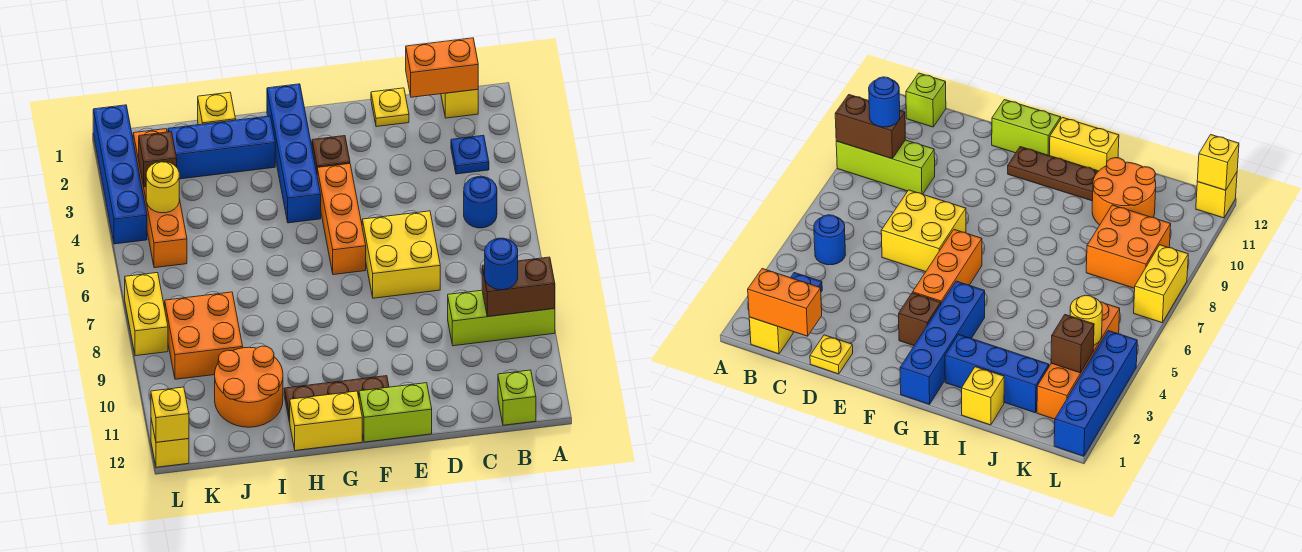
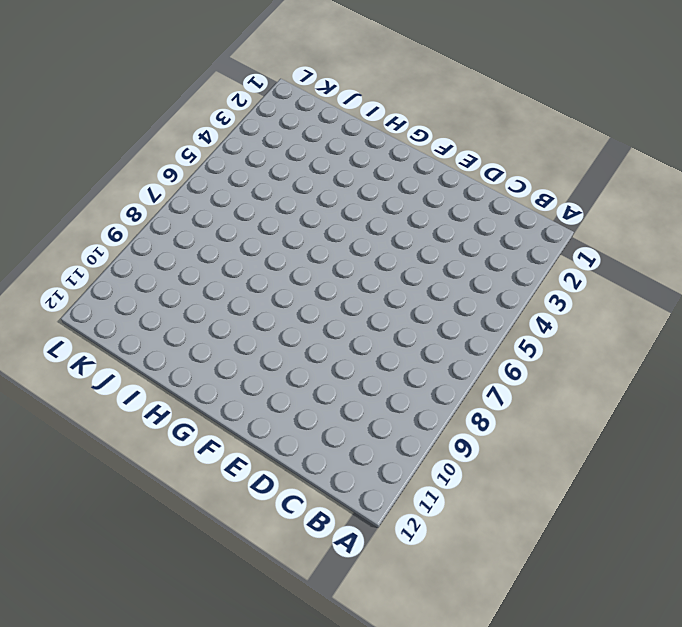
none -> lime brick A9:C9 level 1
none -> yellow brick B1 level 1
none -> blue plate B3 level 1

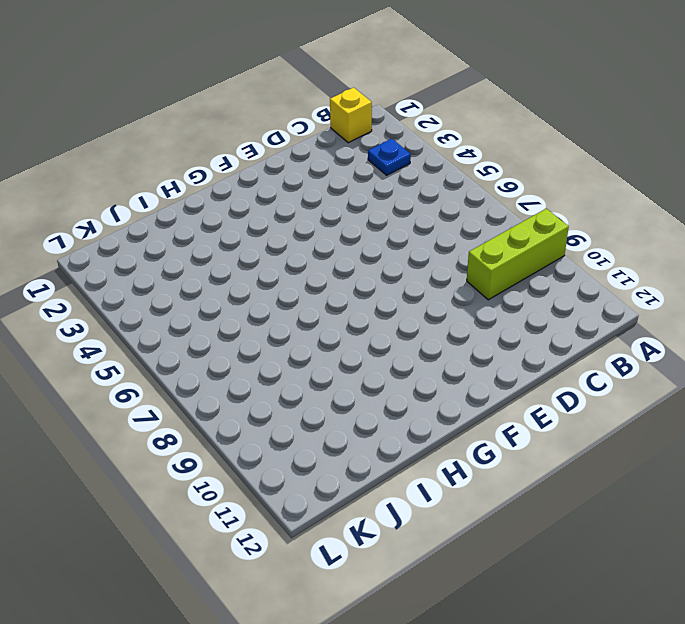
none -> blue round brick B5 level 1
none -> lime brick B12 level 1
none -> yellow plate D1 level 1

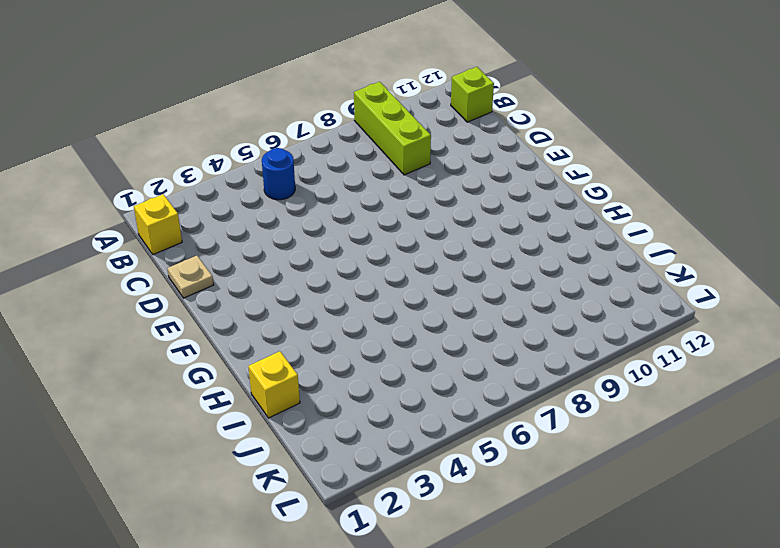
tan plate D1 level 1 -> yellow plate D1 level 1
none -> blue plate B3 level 1
none -> yellow brick D6:E7 level 1
none -> lime brick E12:F12 level 1

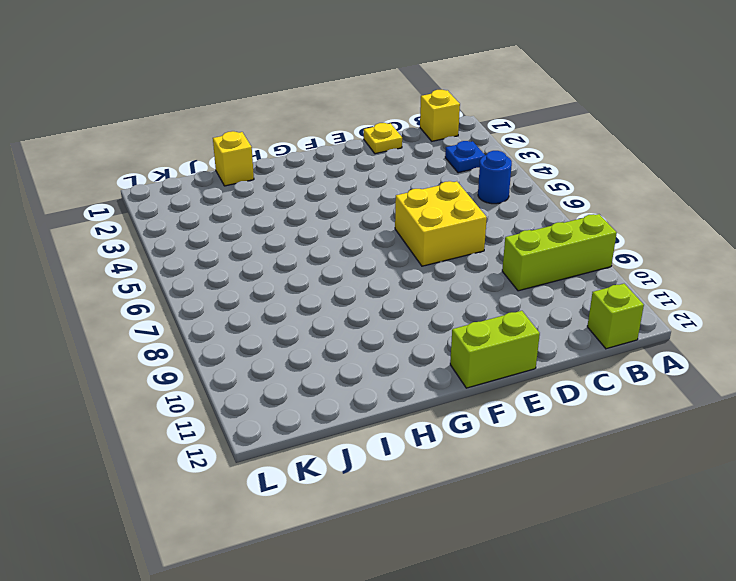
none -> brown brick F3 level 1
none -> orange brick F4:F6 level 1
none -> brown plate F11:H11 level 1

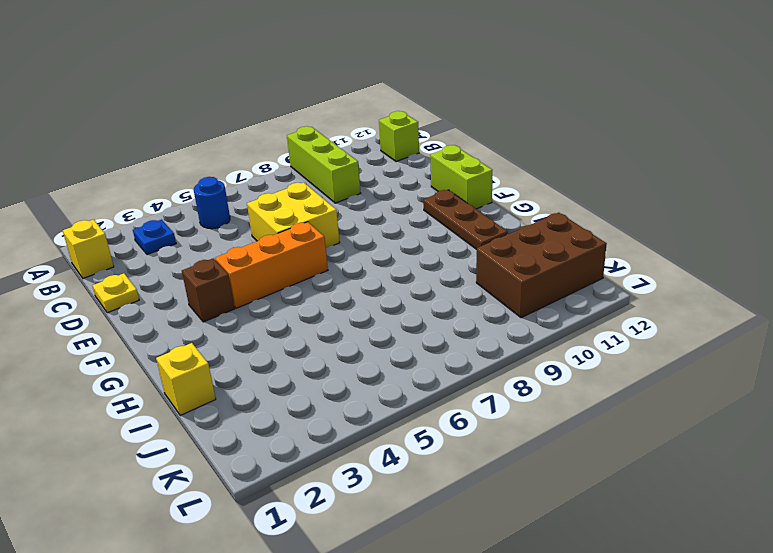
brown brick J10:K12 level 1 -> orange round brick I10:J11 level 1
none -> blue brick G1:G4 level 1
none -> yellow brick G12:H12 level 1
none -> blue brick H2:J2 level 1

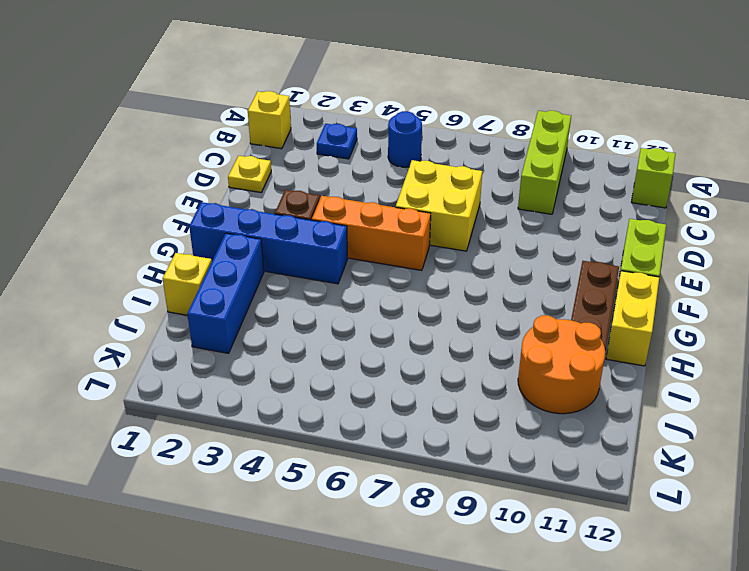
none -> orange brick J8:K9 level 1
none -> orange brick K2:K5 level 1
none -> blue brick L1:L4 level 1

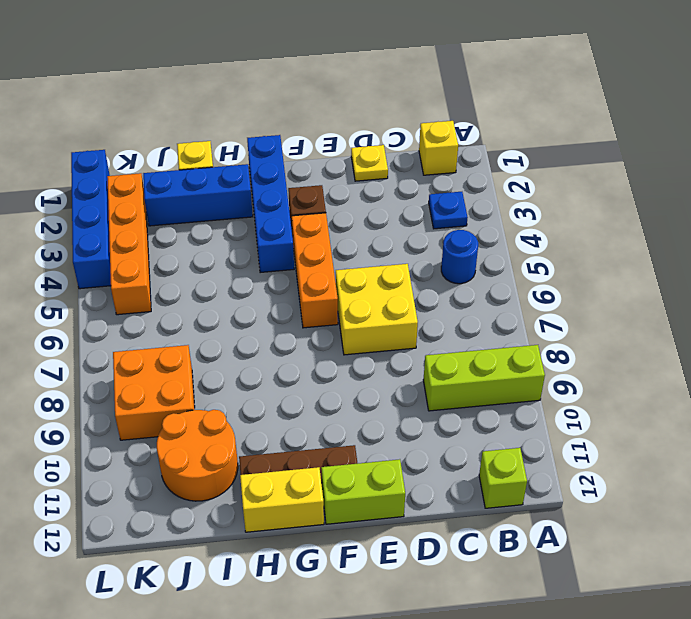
none -> yellow brick L7:L8 level 1
none -> yellow brick L12 level 1
none -> brown brick A9:B9 level 2

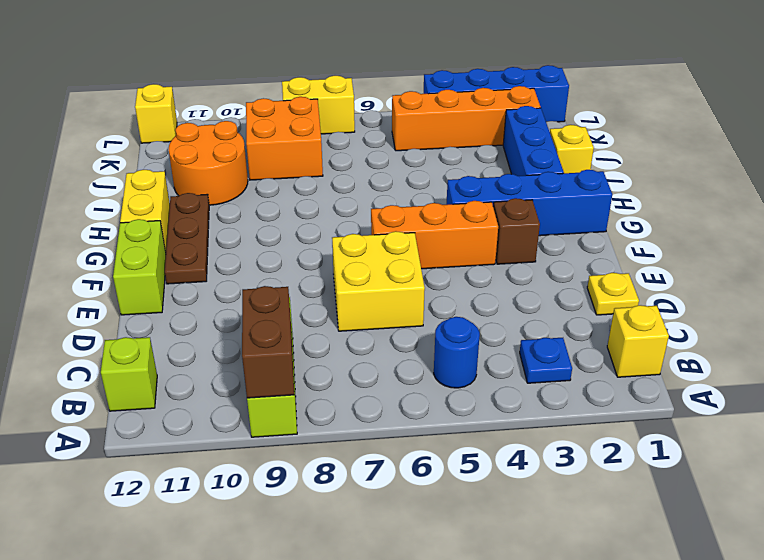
none -> orange brick B1:C1 level 2
none -> brown brick K3 level 2
none -> yellow round brick K4 level 2

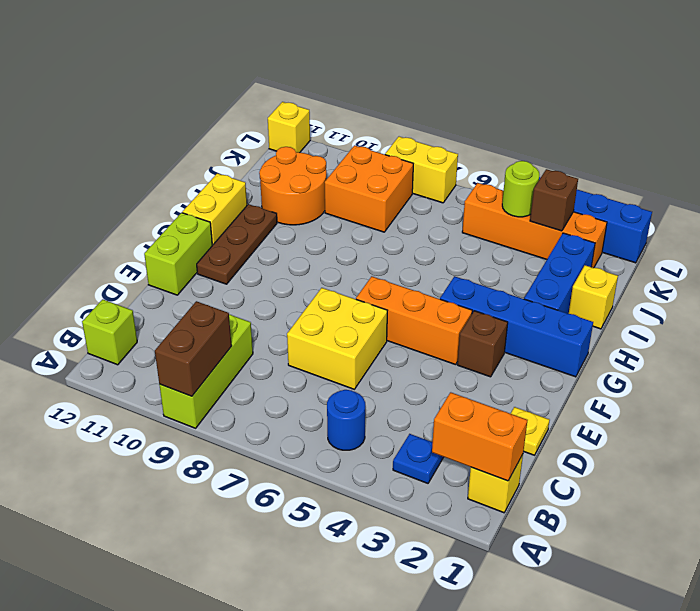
orange brick B1:B2 level 2 -> orange brick B1:C1 level 2
lime round brick K4 level 2 -> yellow round brick K4 level 2
none -> yellow brick L12 level 2
none -> blue round brick B9 level 3

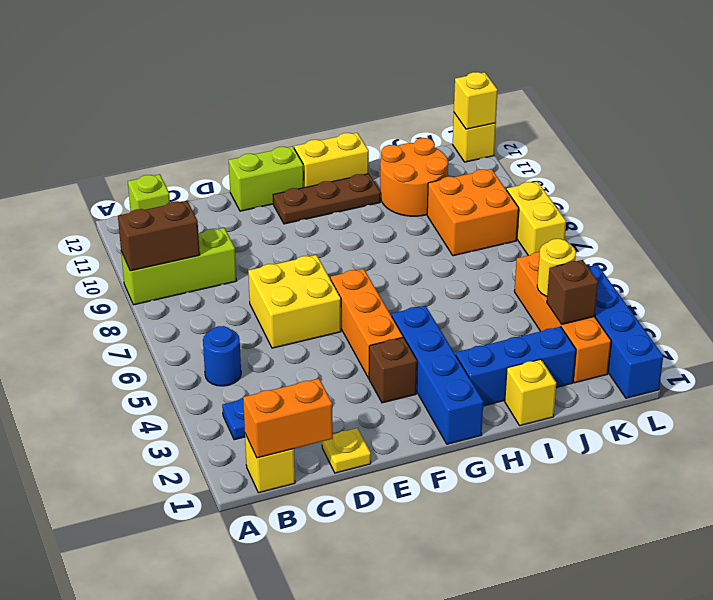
none -> blue round brick B9 level 3

